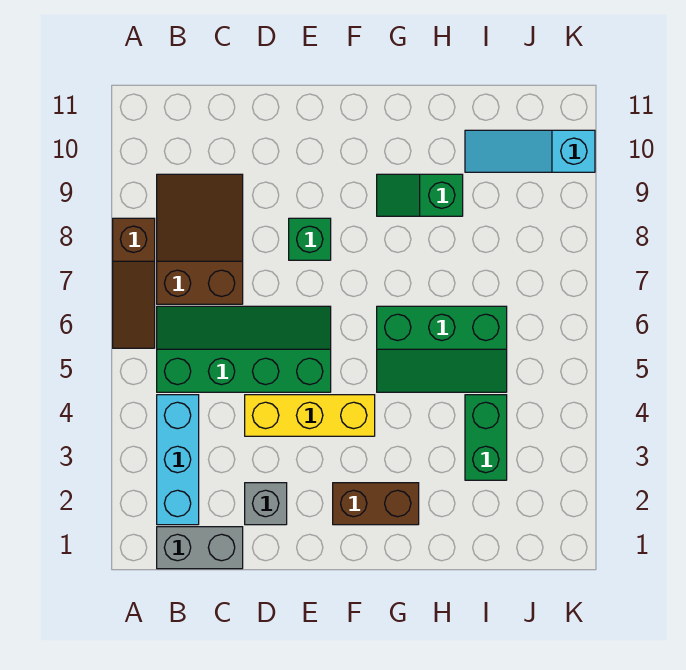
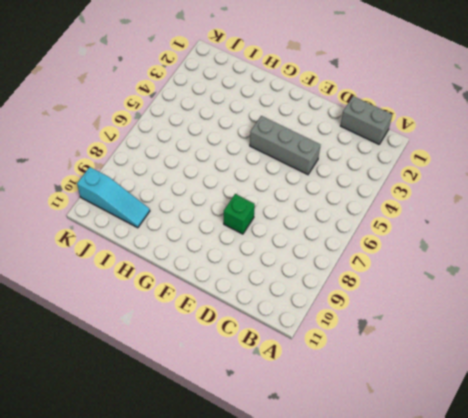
grey brick D4:F4 level 1 -> yellow brick D4:F4 level 1
none -> brown slope A6:A8 level 1 top 8
none -> cyan brick B2:B4 level 1
none -> green slope B5:E6 level 1 top 5

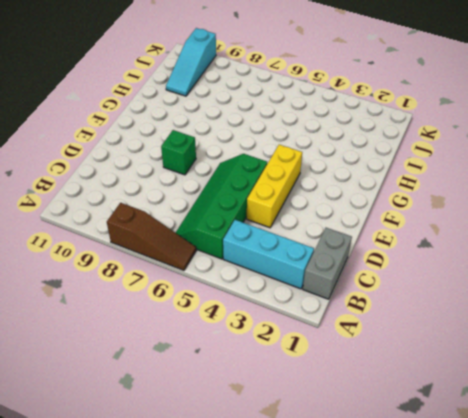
none -> brown slope B7:C9 level 1 top 7
none -> grey brick D2 level 1
none -> brown brick F2:G2 level 1

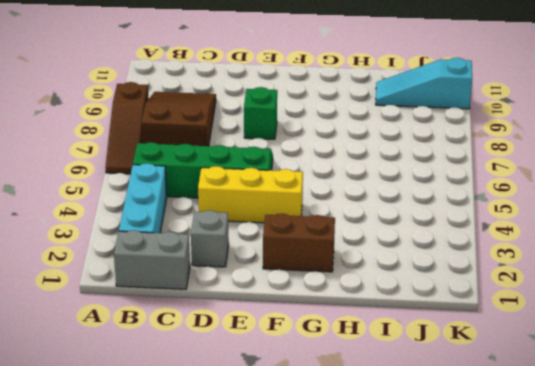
none -> green slope G5:I6 level 1 top 6
none -> green slope G9:H9 level 1 top H
none -> green brick I3:I4 level 1

